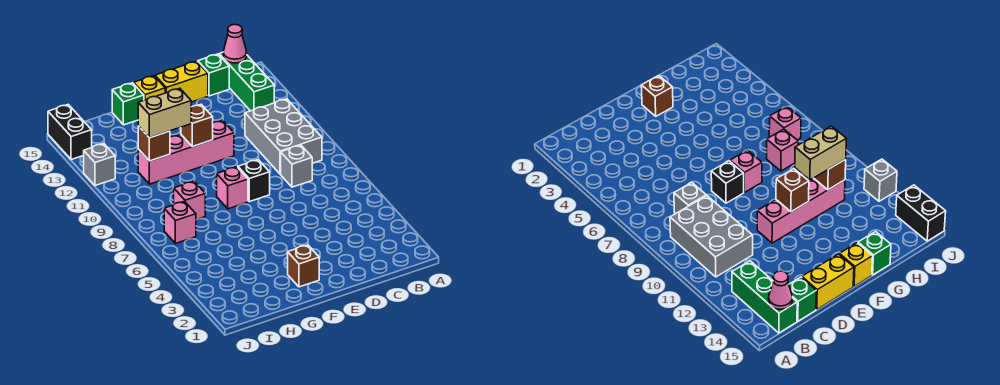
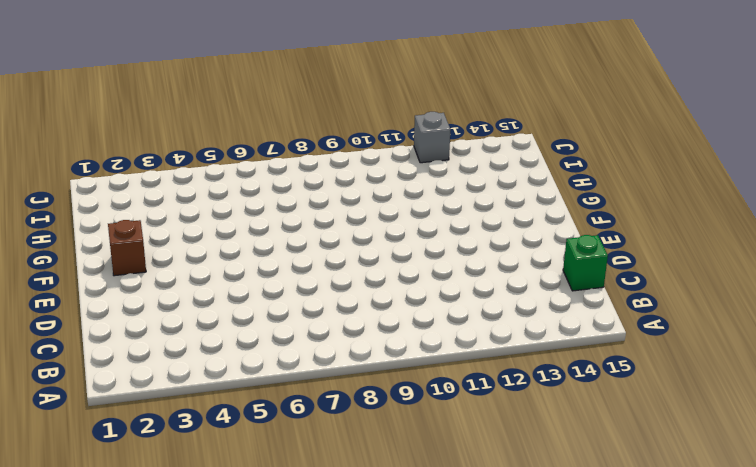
none -> grey brick B9:C11 level 1
none -> green brick B13:B15 level 1
none -> grey brick C8 level 1

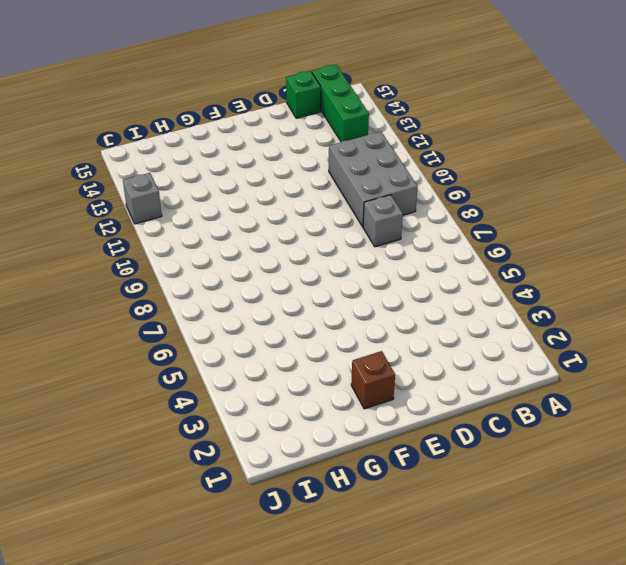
none -> yellow brick D15:E15 level 1
none -> black brick E8 level 1
none -> pink brick E11:H11 level 1

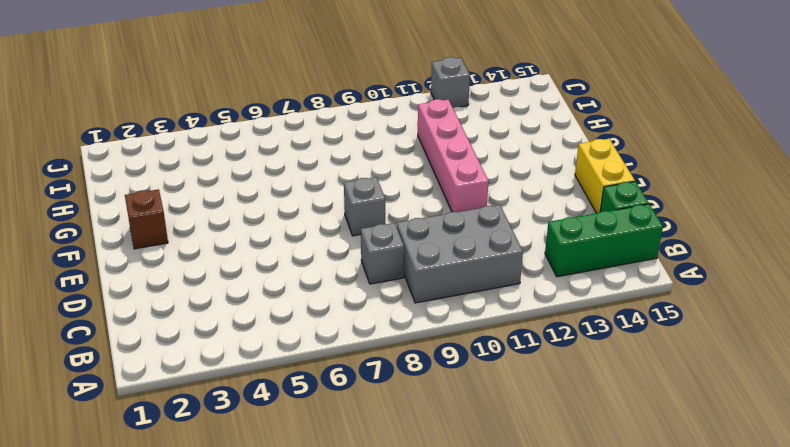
grey brick E8 level 1 -> black brick E8 level 1
none -> pink brick F8 level 1
none -> yellow brick F15 level 1
none -> green brick G15 level 1

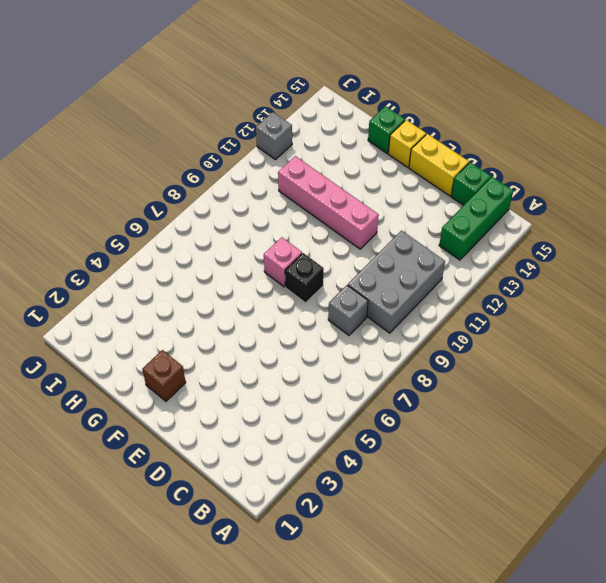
none -> pink brick H8 level 1
none -> pink brick I7 level 1
none -> black brick J14:J15 level 1

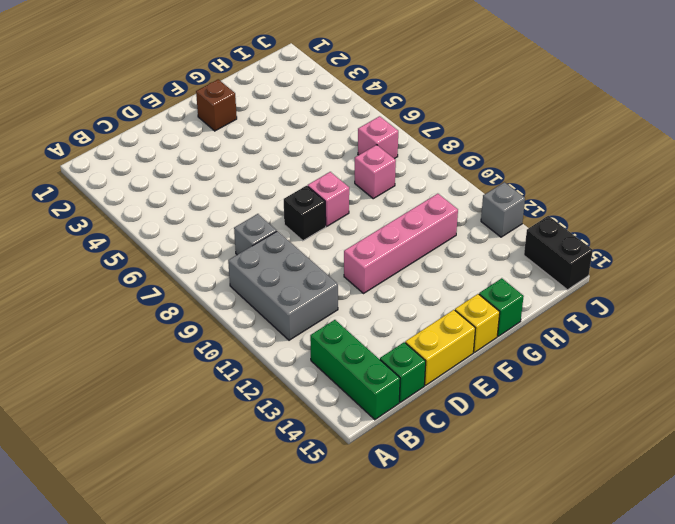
none -> pink cone B15 level 2
none -> brown brick F11 level 2
none -> brown brick H11 level 2

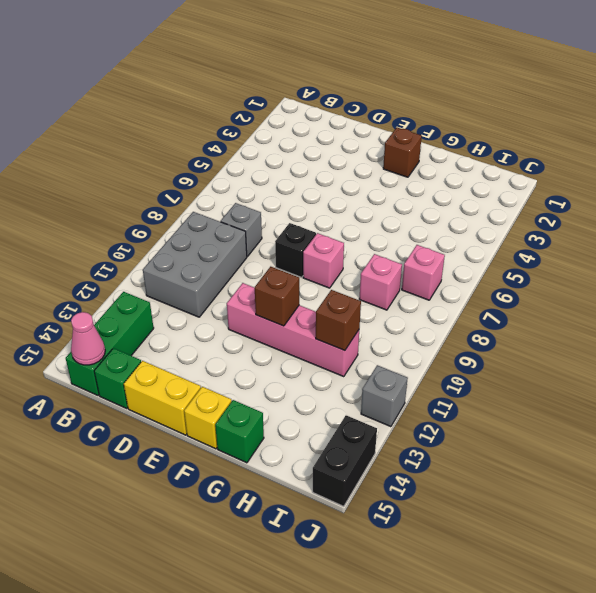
none -> tan brick G11:H11 level 3

